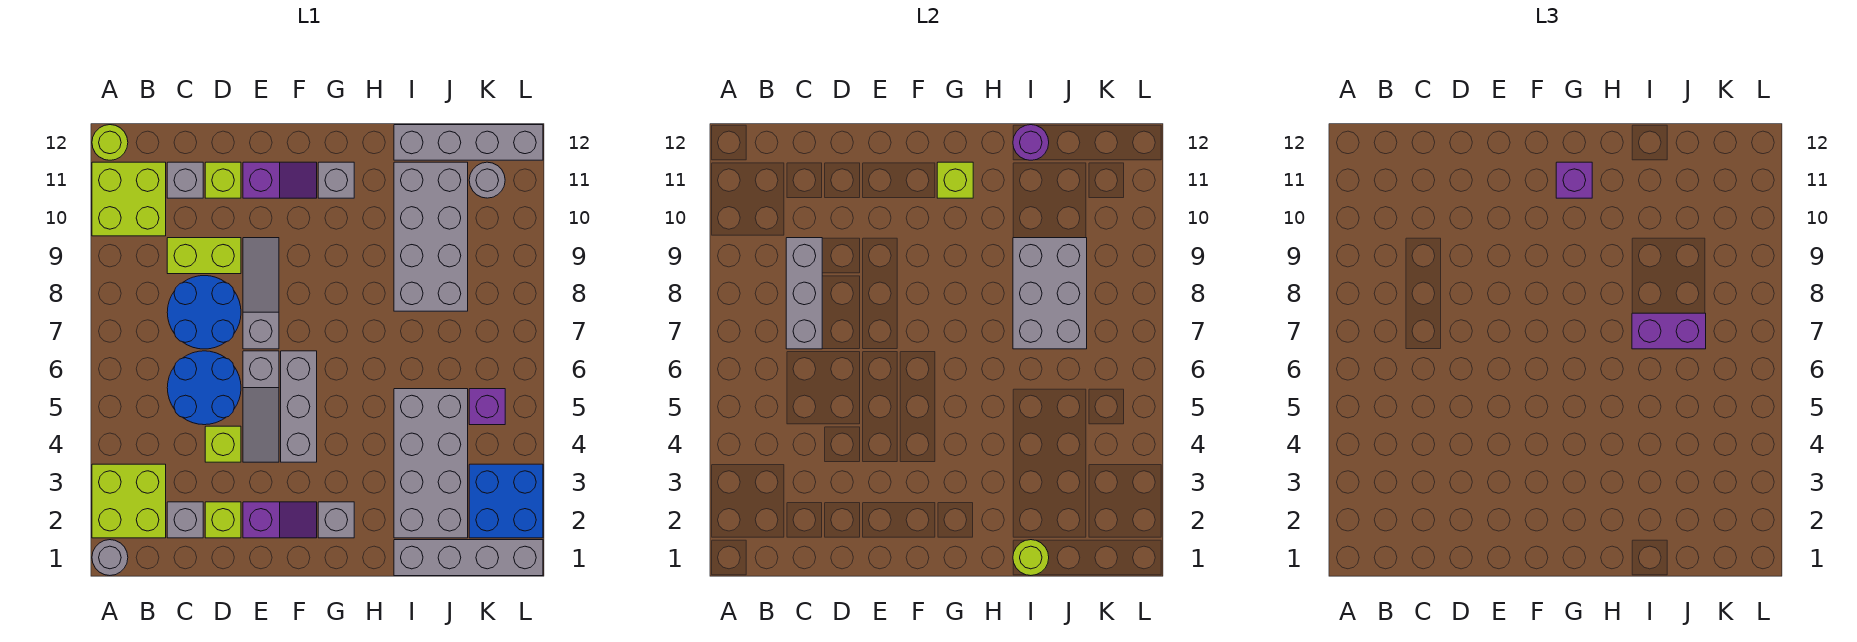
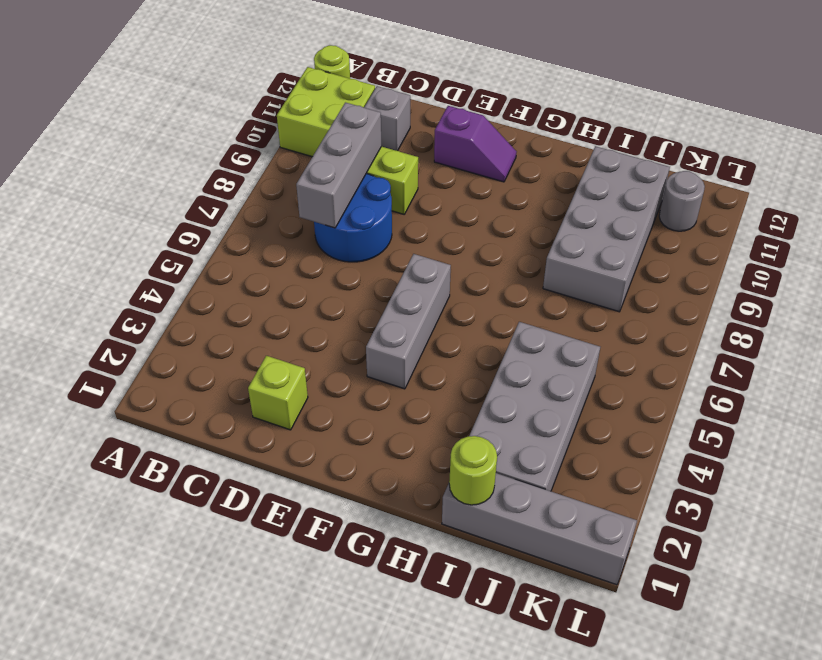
none -> grey round brick A1 level 1
none -> lime brick A2:B3 level 1
none -> grey brick C2 level 1
none -> blue round brick C5:D6 level 1

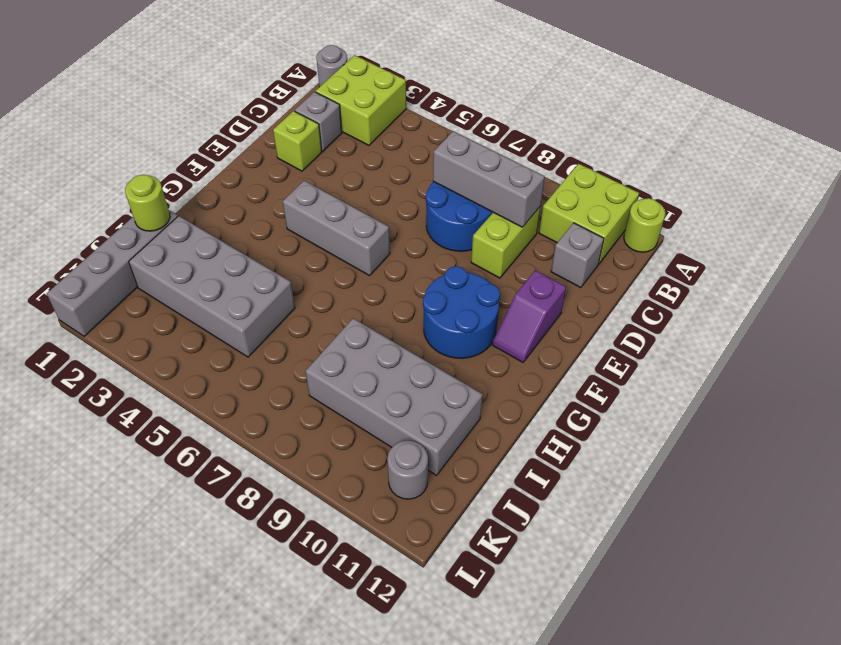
blue round brick F9:G10 level 1 -> blue round brick C5:D6 level 1
none -> lime brick D4 level 1
none -> lime brick D11 level 1
none -> purple slope E2:F2 level 1 top E
none -> grey slope E4:E6 level 1 top 6

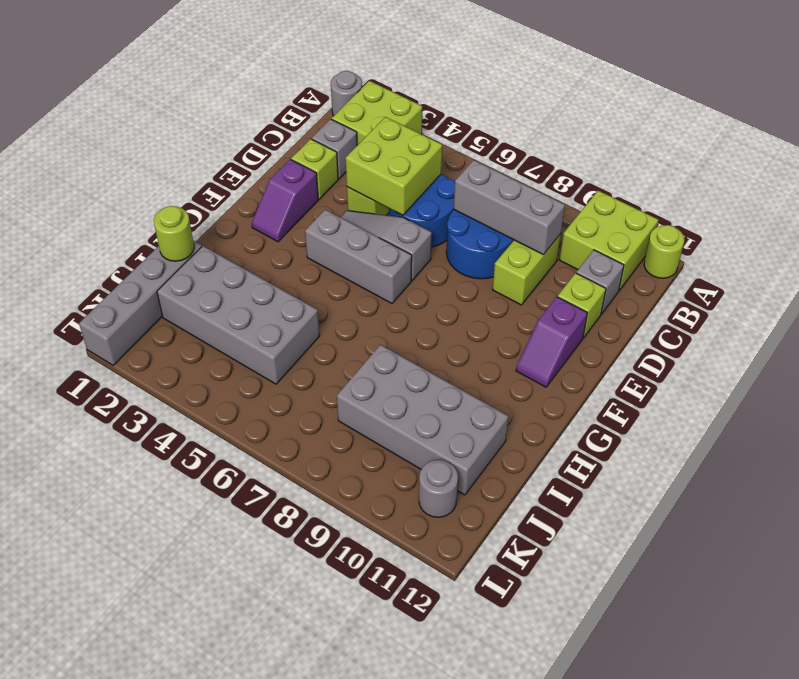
lime brick C4:D5 level 2 -> none
none -> grey slope E7:E9 level 1 top 7
none -> grey brick G2 level 1
none -> grey brick G11 level 1
none -> grey brick I12:L12 level 1

